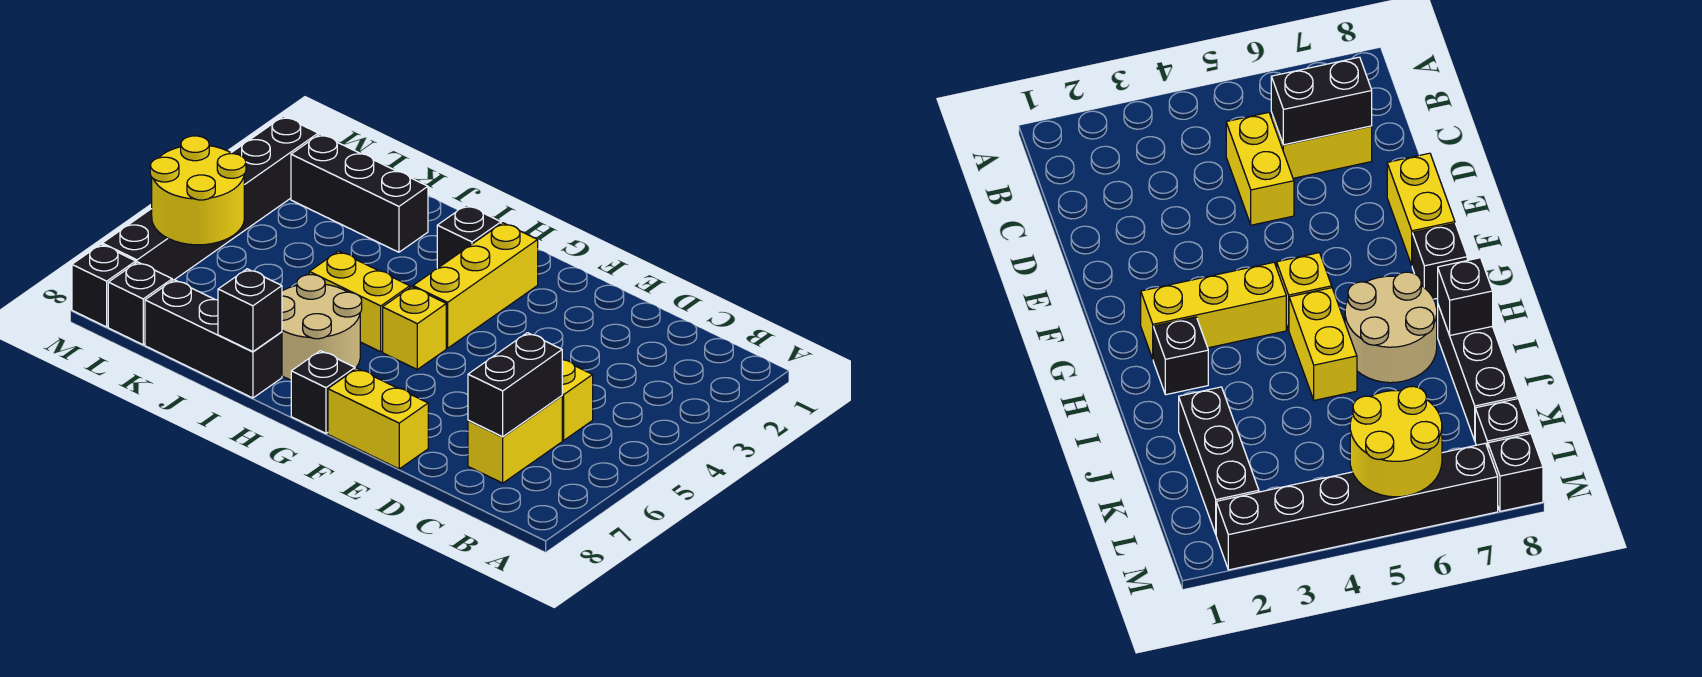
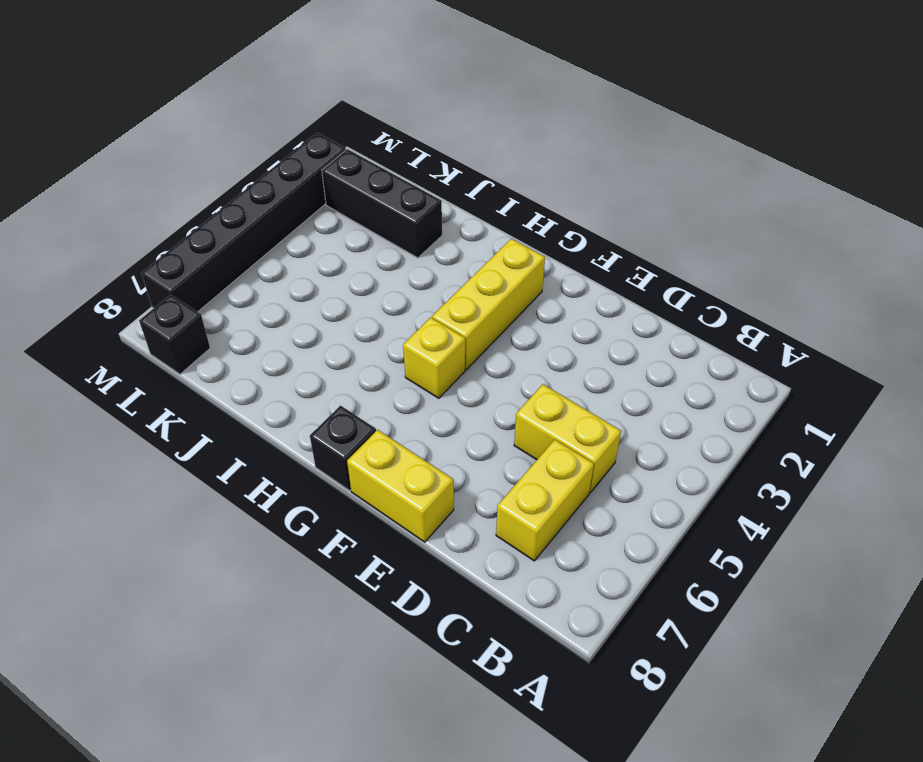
none -> black brick H2 level 1
none -> yellow brick H5:I5 level 1
none -> tan round brick H6:I7 level 1

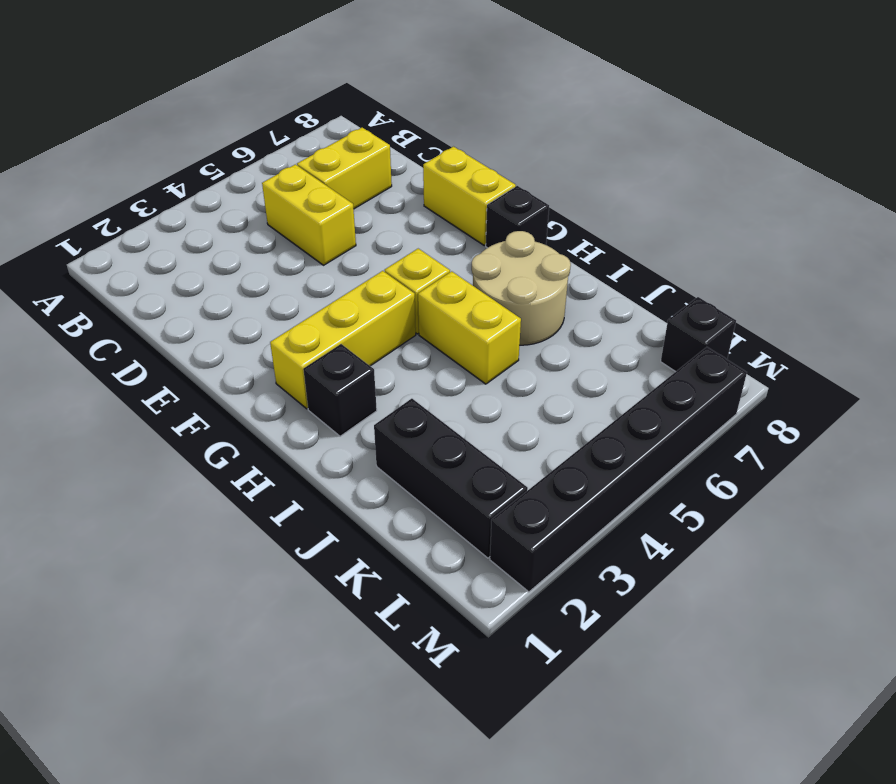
none -> black brick I8:K8 level 1
none -> black brick M8 level 1
none -> black brick C6:C7 level 2

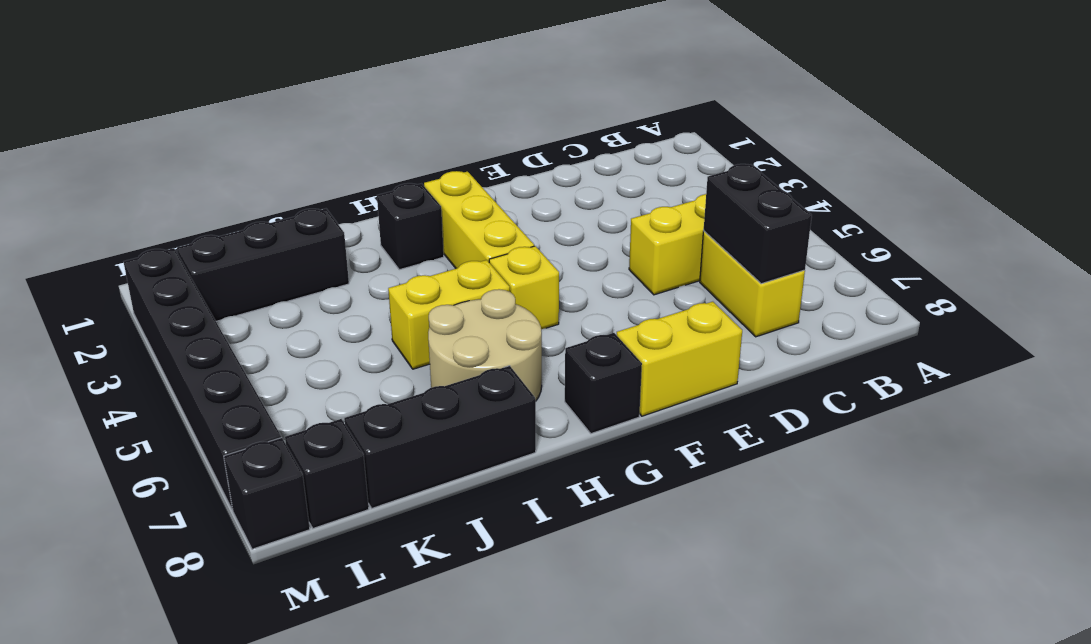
none -> black brick I8 level 2
none -> yellow round brick L5:M6 level 2

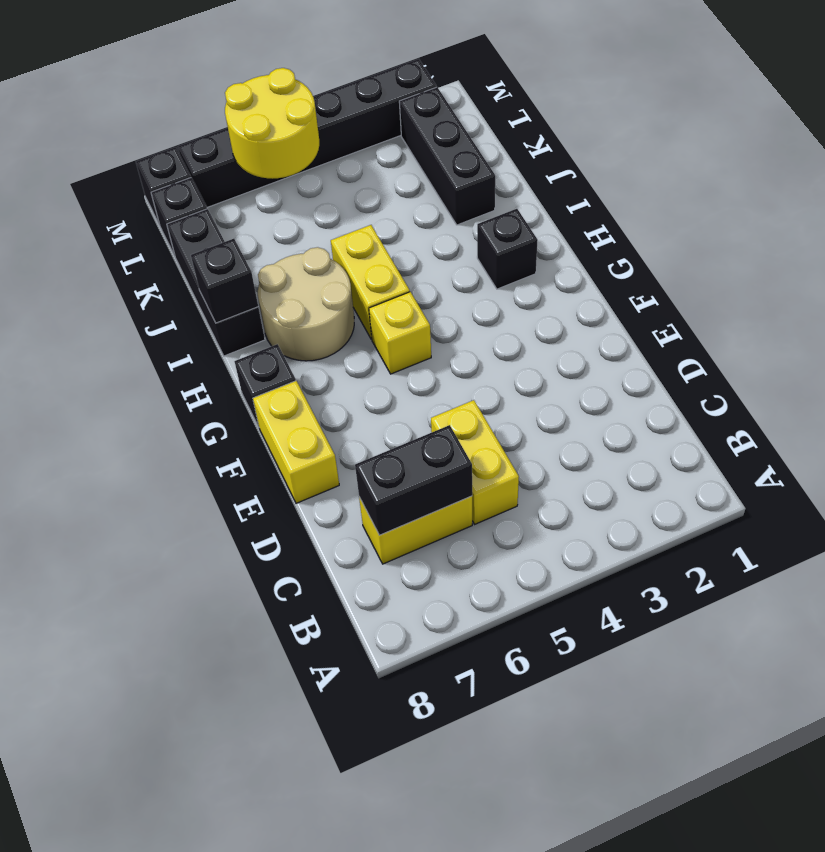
none -> yellow brick G2:G4 level 1

